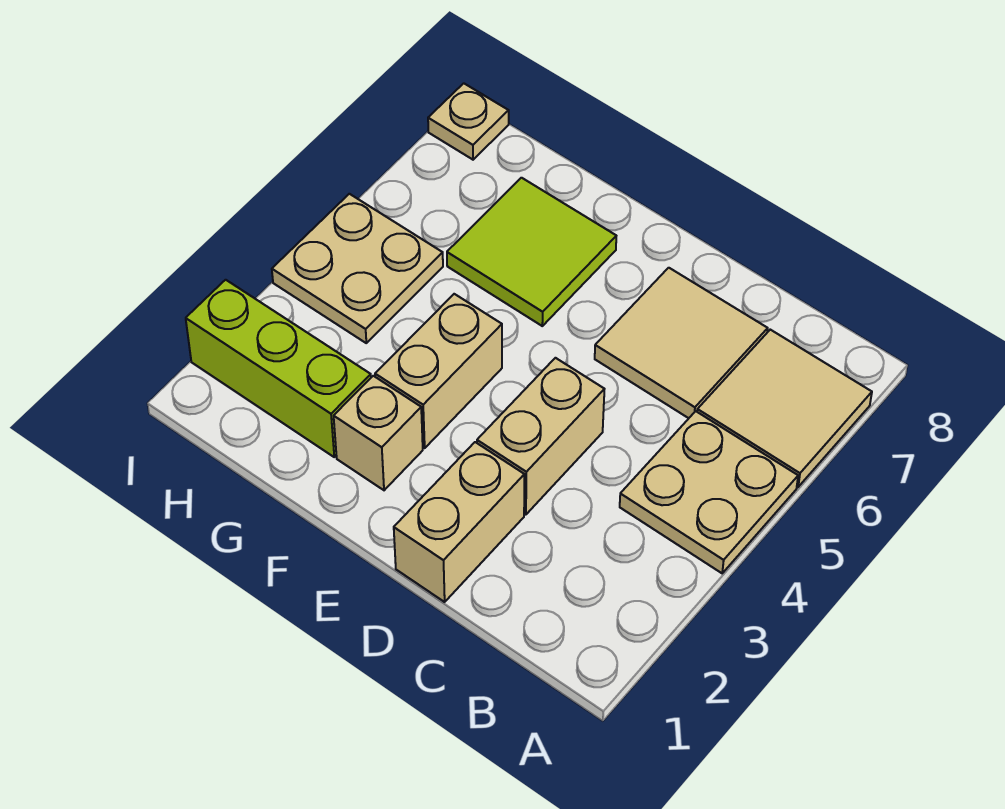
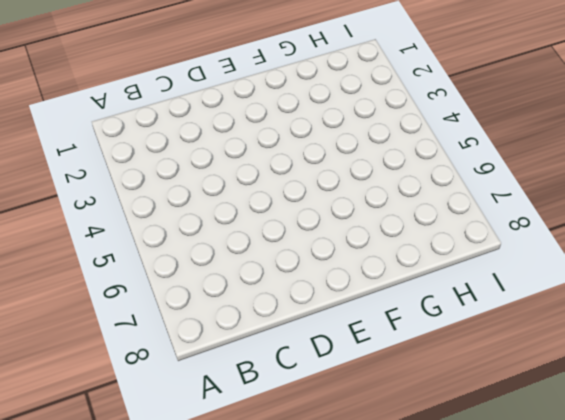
none -> tan plate A4:B5 level 1
none -> tan tile A6:B7 level 1

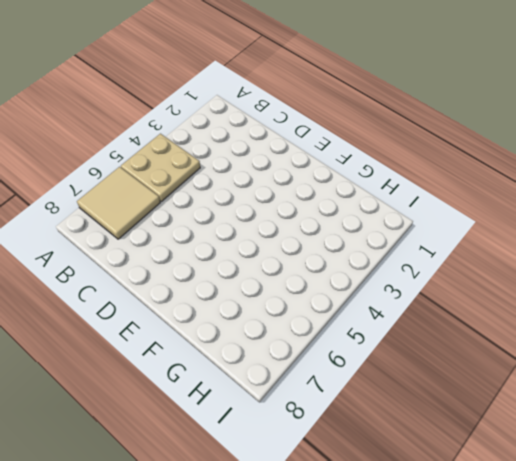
none -> tan tile C6:D7 level 1
none -> tan brick D1:D2 level 1

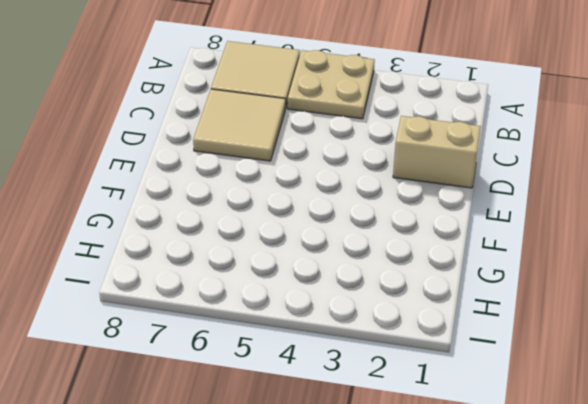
none -> tan brick D3:D4 level 1
none -> tan brick F2 level 1

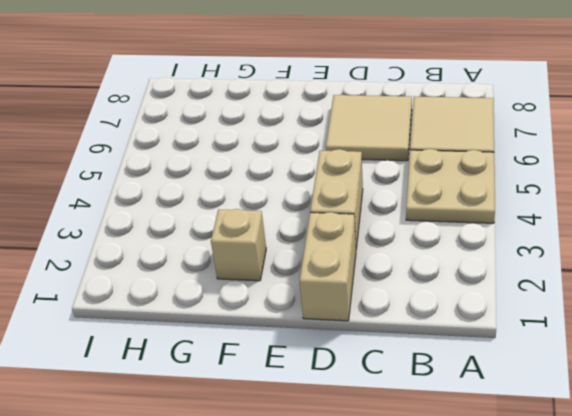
none -> tan brick F3:F4 level 1
none -> lime tile F6:G7 level 1

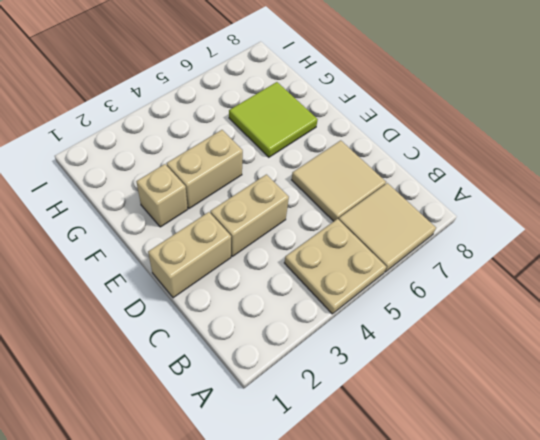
none -> lime brick G2:I2 level 1
none -> tan plate H4:I5 level 1

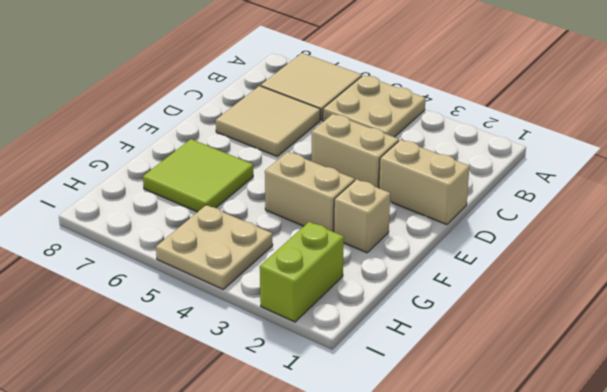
lime brick H2:I2 level 1 -> lime brick G2:I2 level 1
none -> tan plate I8 level 1

